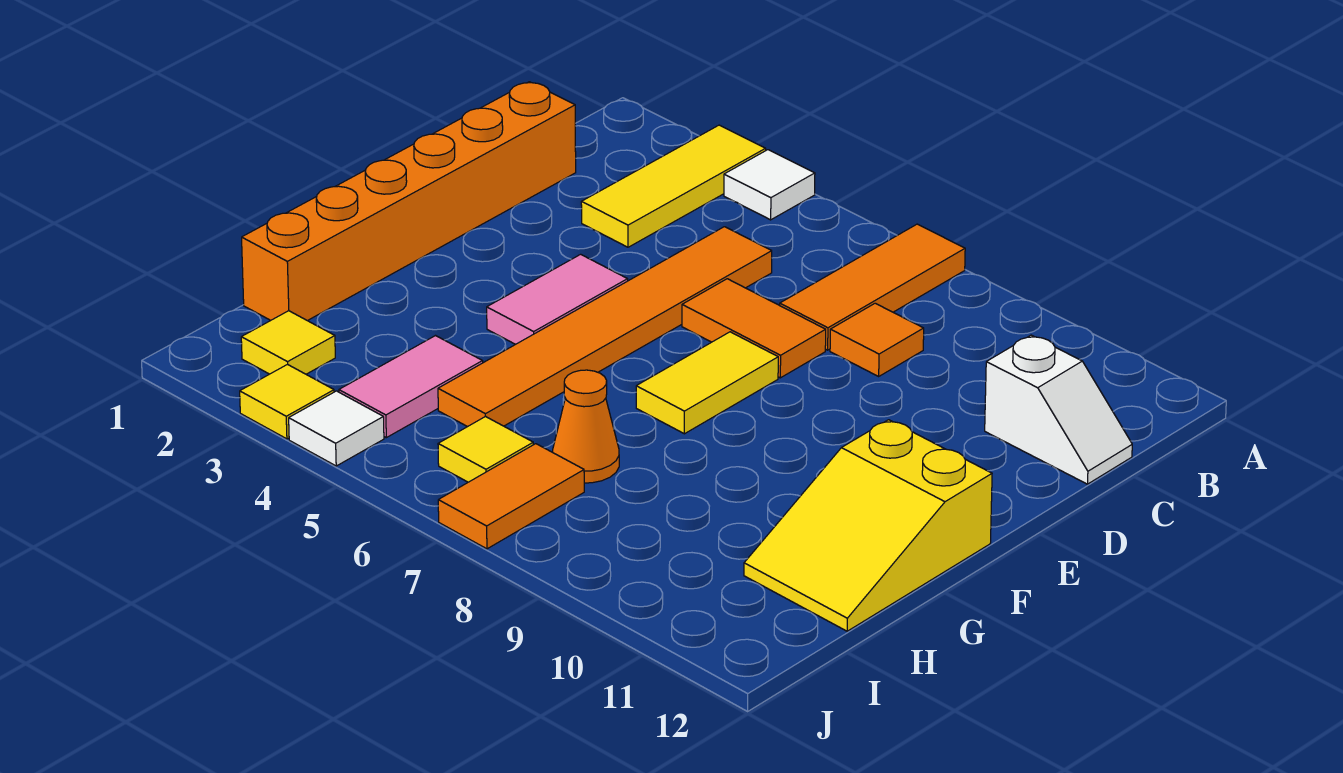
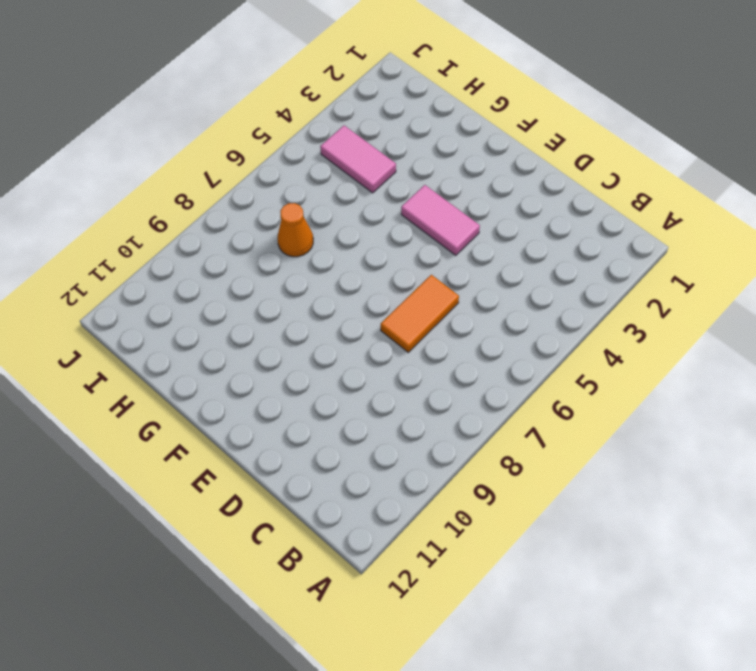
none -> yellow tile A3:C3 level 1
none -> white tile A4 level 1
none -> orange tile A7:C7 level 1

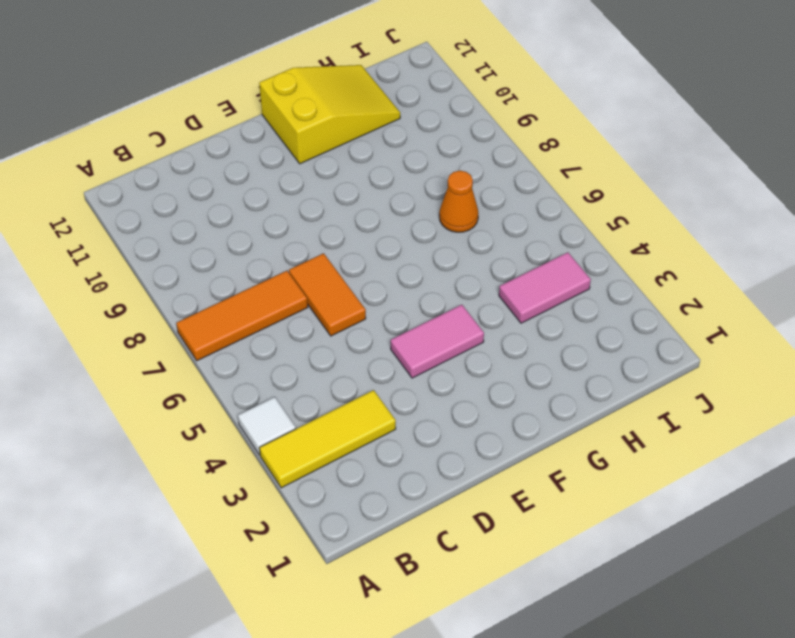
none -> orange brick C1:H1 level 1
none -> orange tile C5:H5 level 1
none -> orange tile C8 level 1

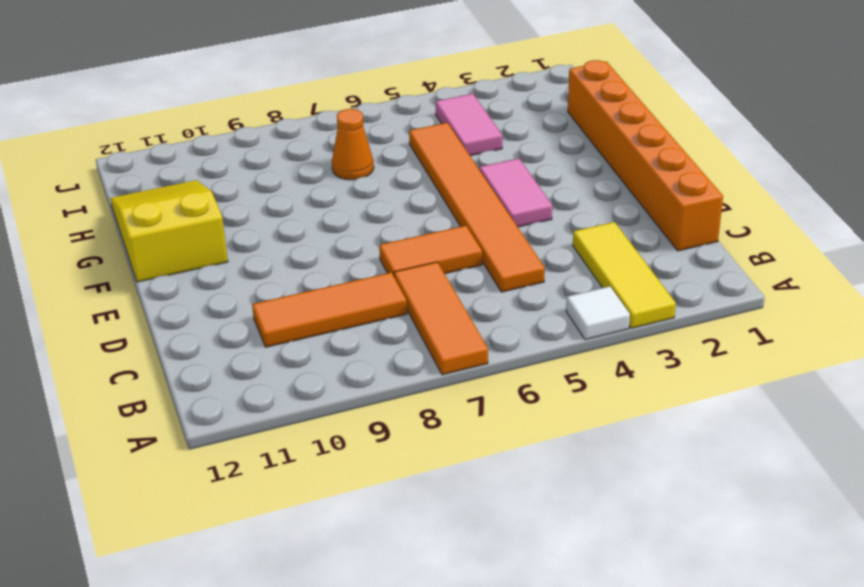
orange tile C8:C10 level 1 -> orange tile C8 level 1
none -> white slope C11:C12 level 1 top 11
none -> yellow tile E7:F7 level 1
none -> yellow tile I2 level 1

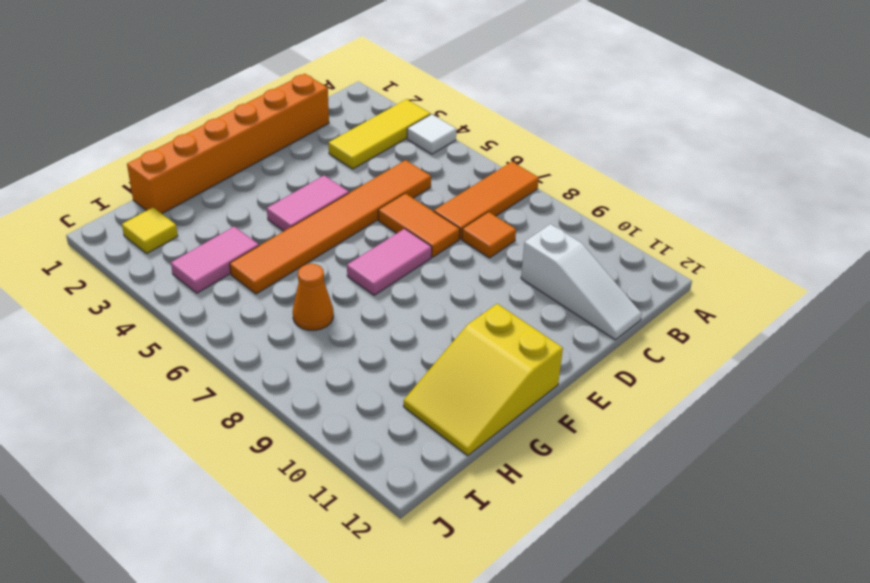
white slope C10:C12 level 1 top 10 -> white slope C11:C12 level 1 top 11
pink tile E7:F7 level 1 -> yellow tile E7:F7 level 1
none -> yellow tile I6 level 1
none -> orange tile I7:J7 level 1
none -> yellow tile J3 level 1

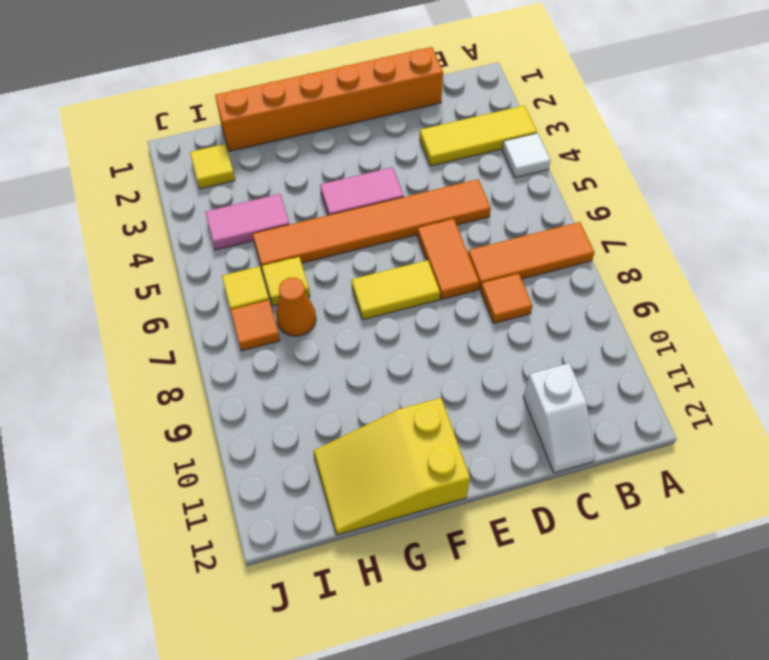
yellow tile H6 level 1 -> yellow tile J3 level 1
orange tile I7 level 1 -> orange tile I7:J7 level 1
none -> white tile J4 level 1

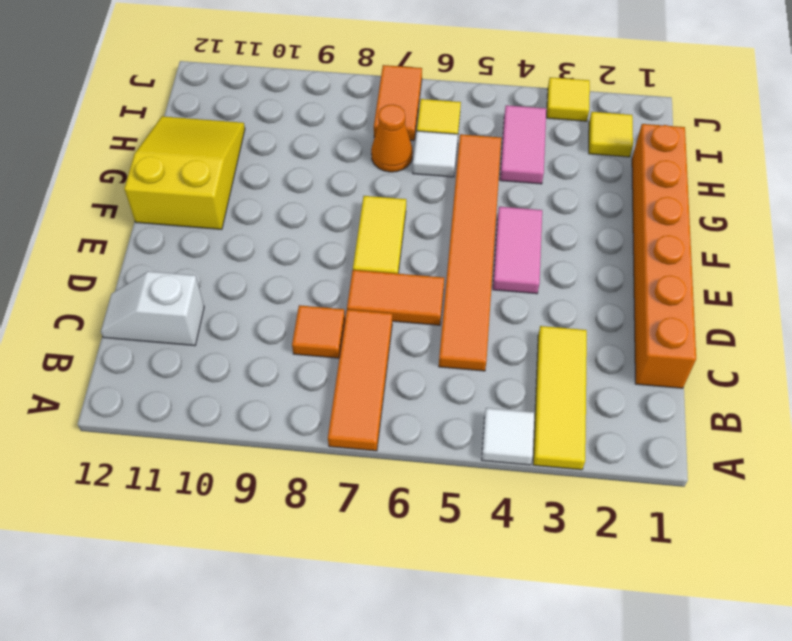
white tile H6 level 1 -> white tile J4 level 1

